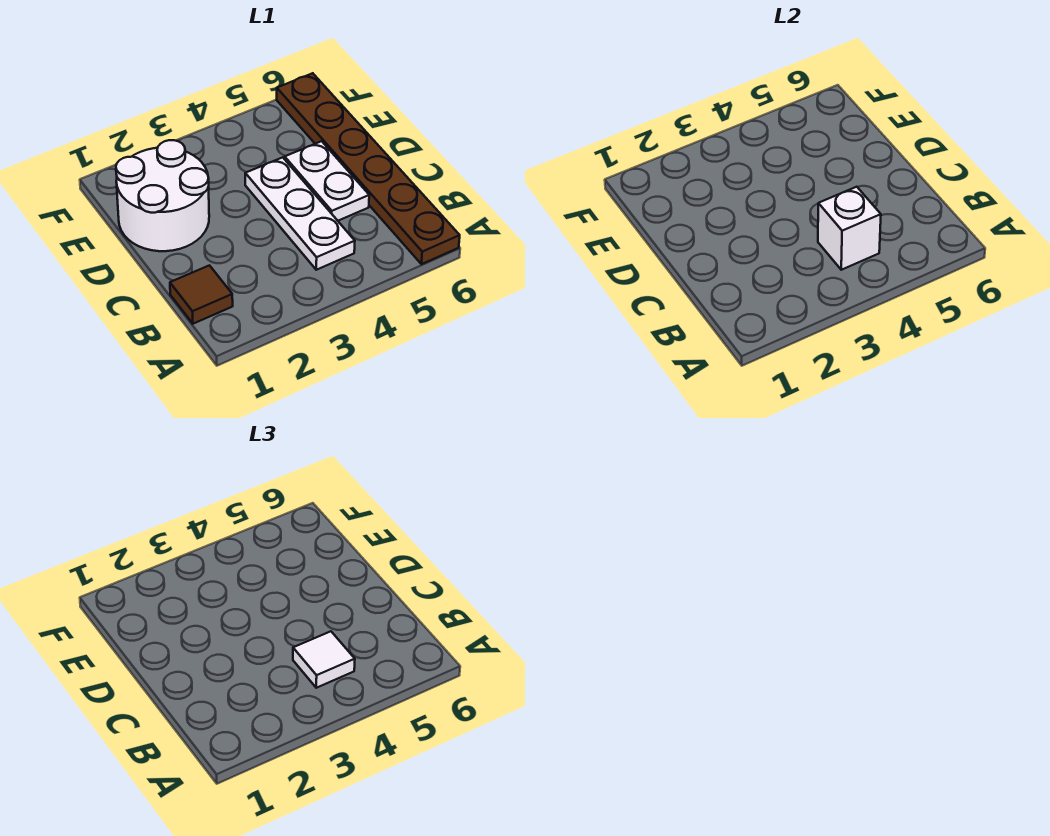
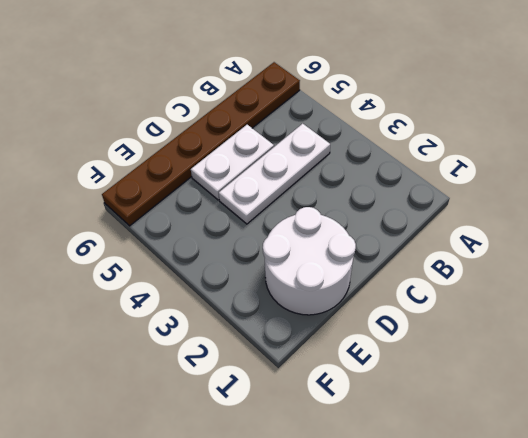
none -> brown tile B1 level 1
none -> white brick B4 level 2

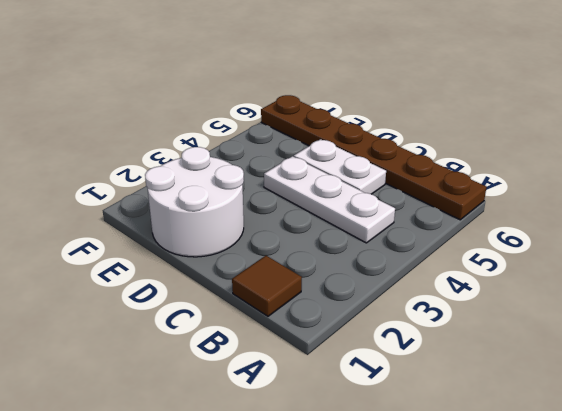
none -> white brick B4 level 2
none -> white tile B4 level 3

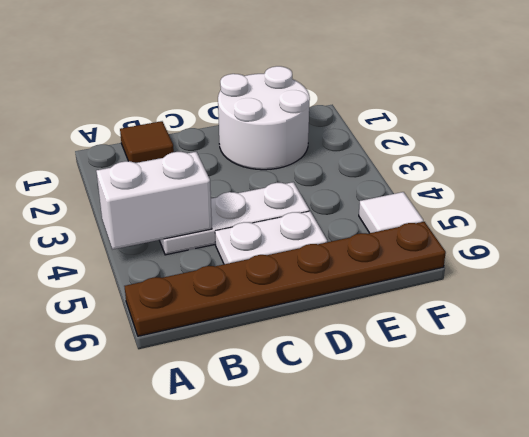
white brick A4:B4 level 2 -> white brick B4 level 2
white tile F5 level 1 -> white tile B4 level 3

